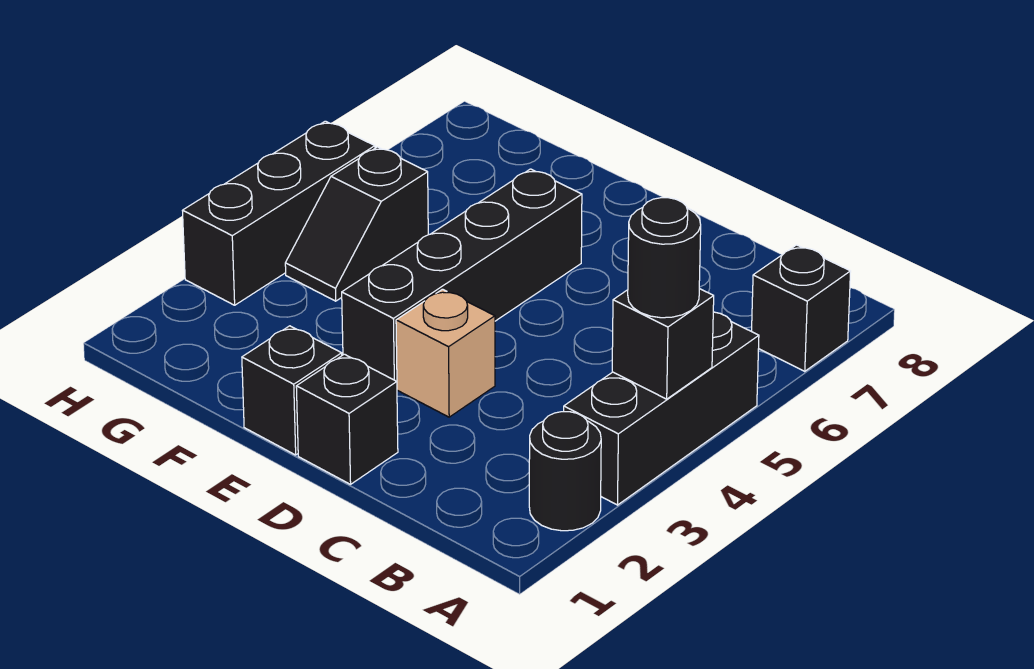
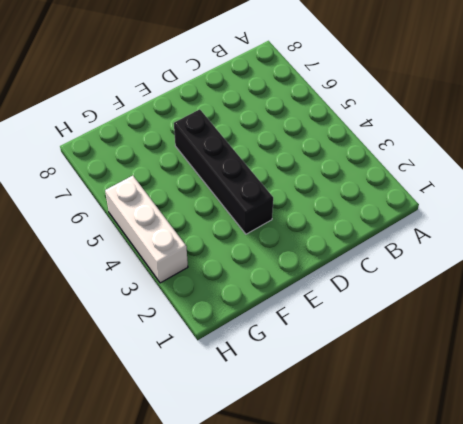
white brick H3:H5 level 1 -> black brick H3:H5 level 1
none -> black round brick A2 level 1
none -> black brick A3:A5 level 1

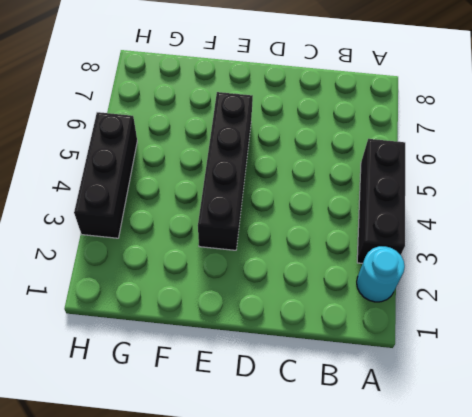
cyan round brick A2 level 1 -> black round brick A2 level 1
none -> black brick A7 level 1
none -> black brick D1 level 1

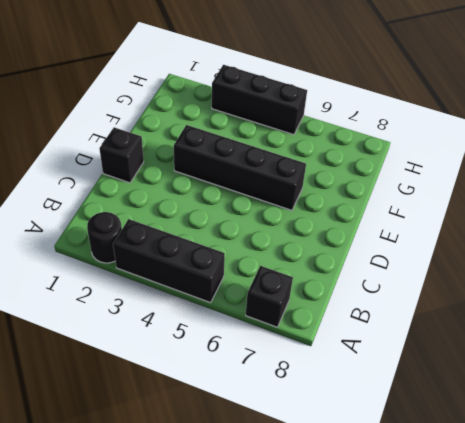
none -> tan brick D3 level 1
none -> black brick E1 level 1

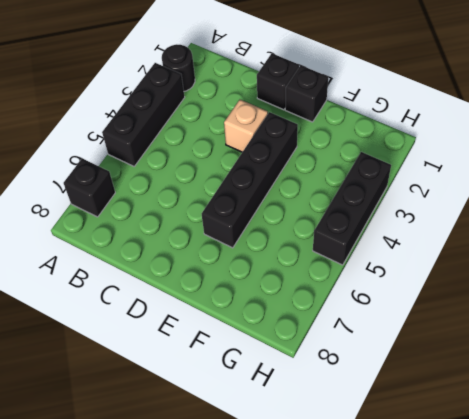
none -> black slope G4:G5 level 1 top 5
none -> black brick A4 level 2

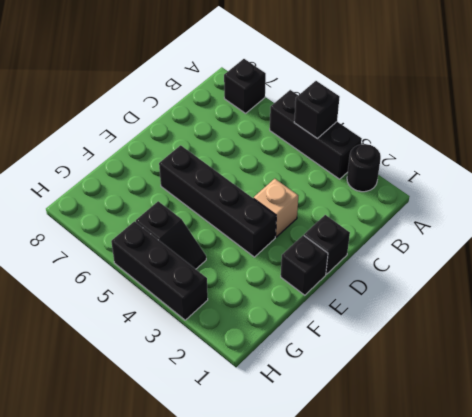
none -> black round brick A4 level 3

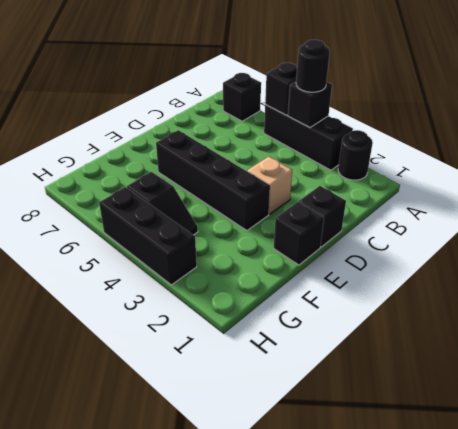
black brick A5 level 2 -> none

